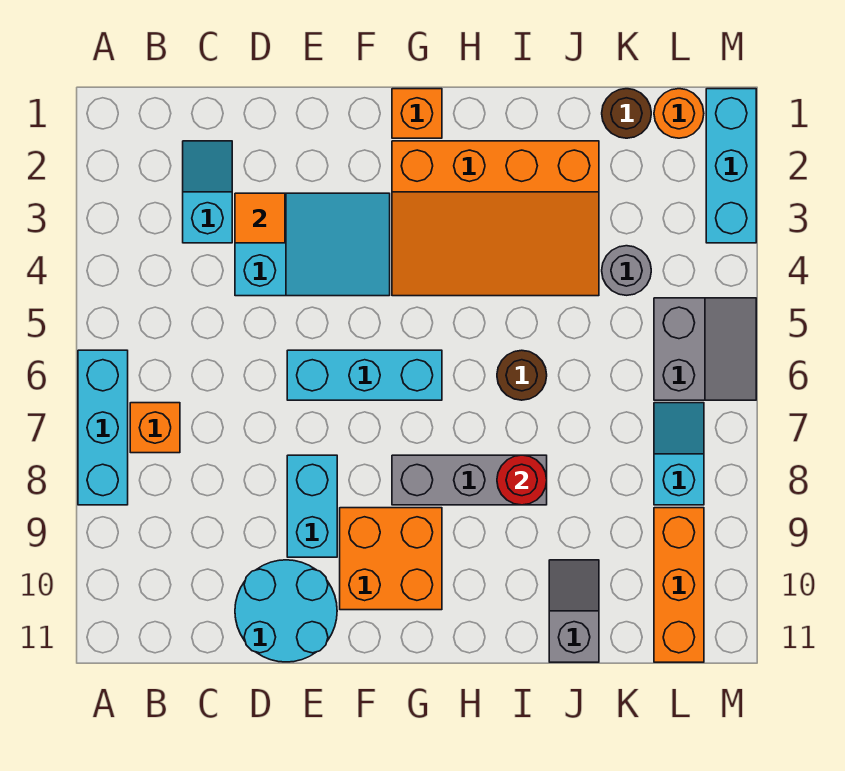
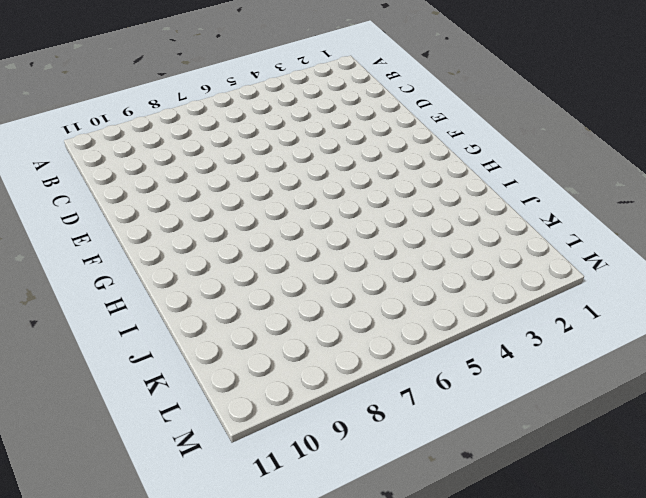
none -> cyan brick A6:A8 level 1
none -> orange brick B7 level 1
none -> cyan slope C2:C3 level 1 top 3

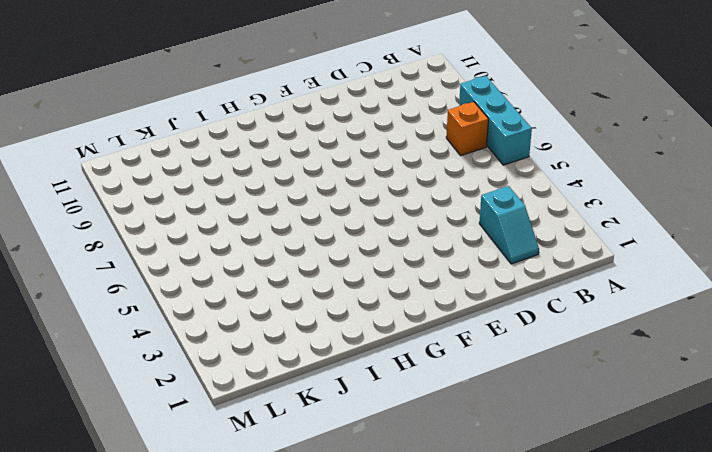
none -> cyan slope D3:F4 level 1 top D
none -> cyan round brick D10:E11 level 1
none -> cyan brick E6:G6 level 1

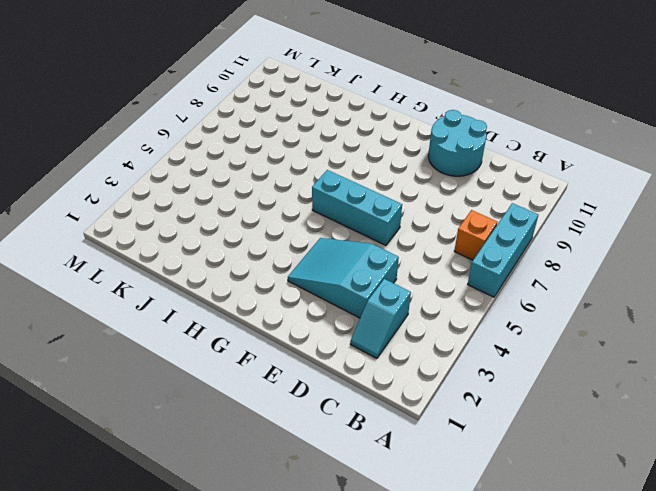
none -> cyan brick E8:E9 level 1
none -> orange brick F9:G10 level 1
none -> orange brick G1 level 1

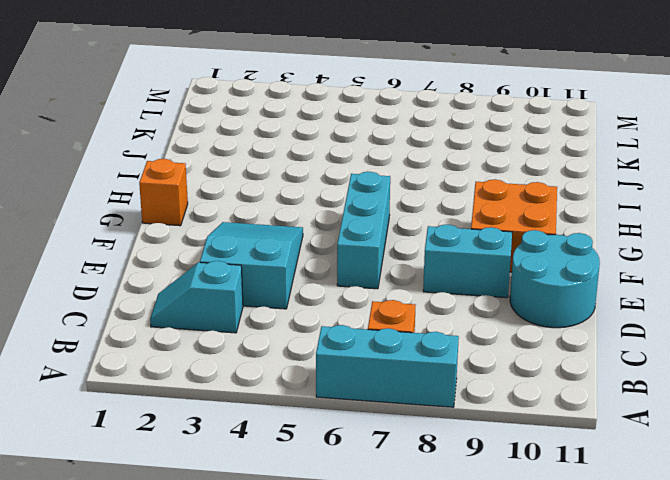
none -> orange slope G2:J4 level 1 top 2
none -> grey brick G8:I8 level 1
none -> brown round brick I6 level 1

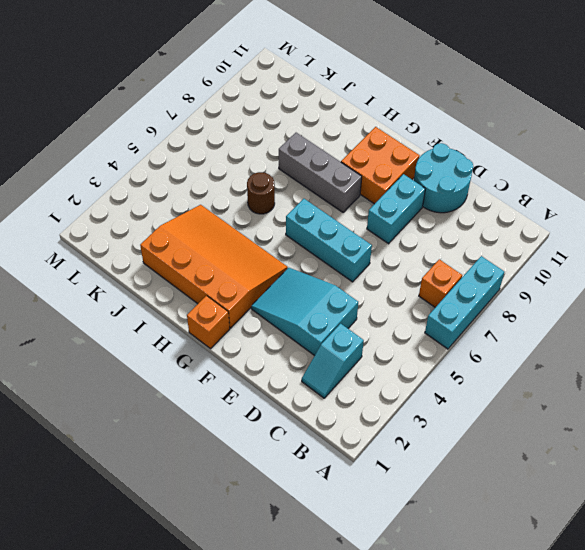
none -> grey slope J10:J11 level 1 top 11
none -> brown round brick K1 level 1
none -> grey round brick K4 level 1

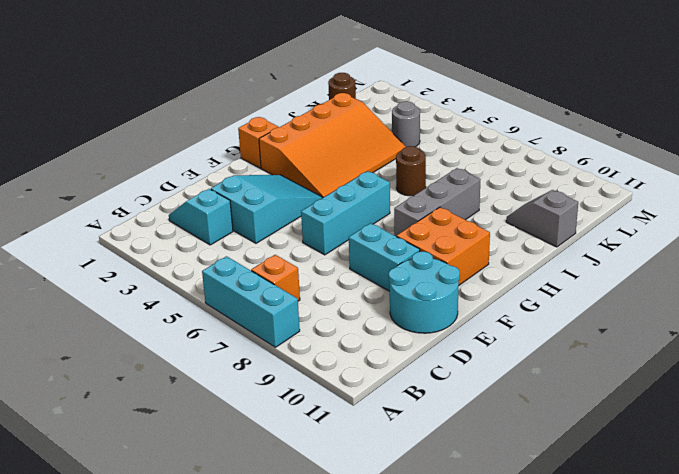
none -> orange round brick L1 level 1
none -> grey slope L5:M6 level 1 top L
none -> cyan slope L7:L8 level 1 top 8

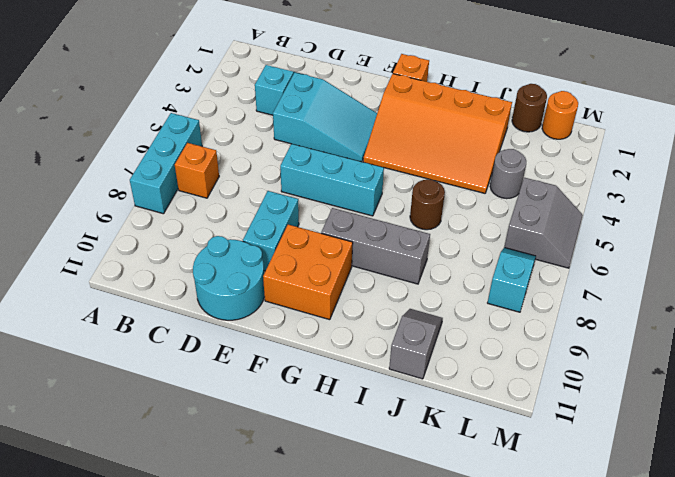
none -> orange brick L9:L11 level 1
none -> cyan brick M1:M3 level 1
none -> orange tile D3 level 2

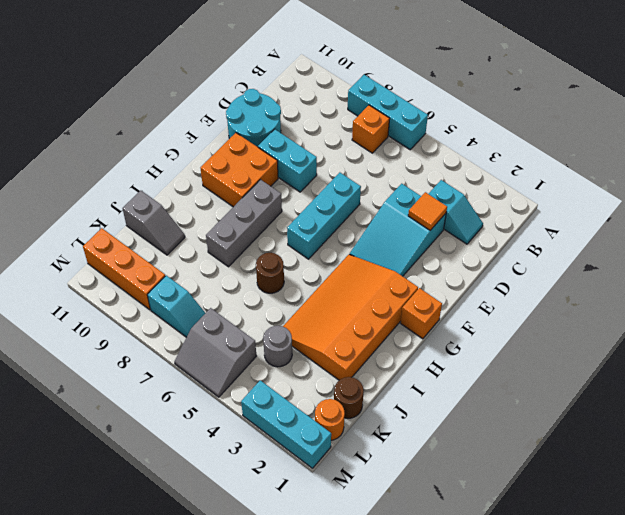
none -> red round brick I8 level 2

